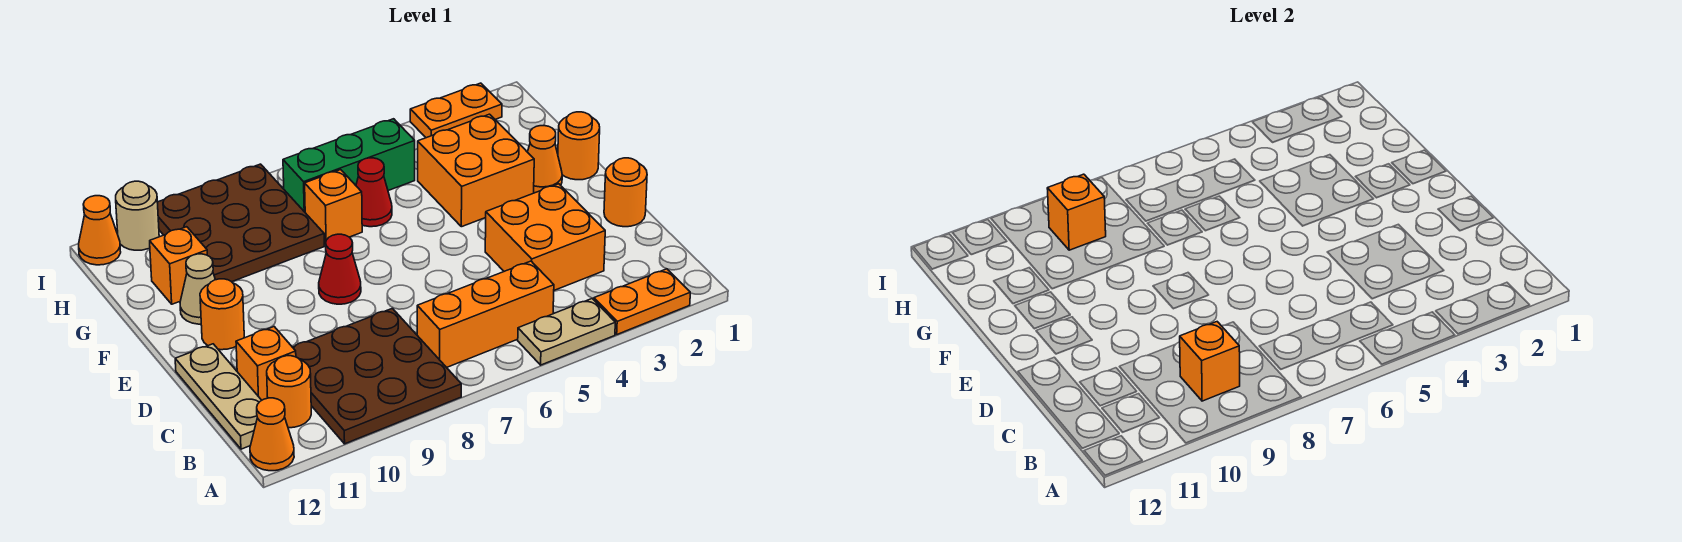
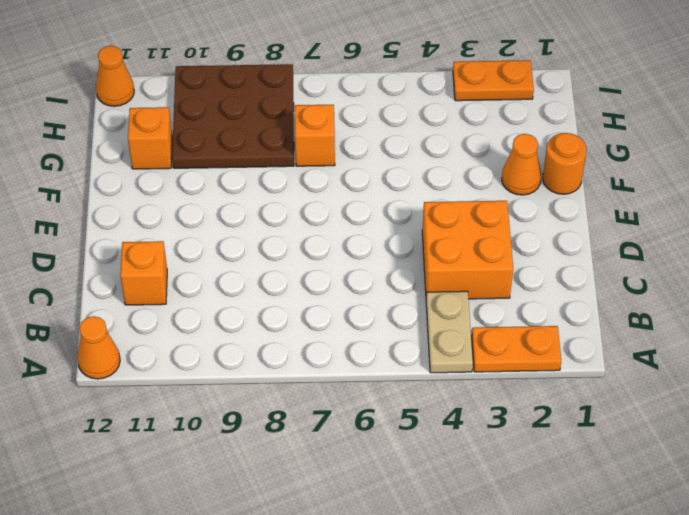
tan plate A4:B4 level 1 -> tan plate A4:A5 level 1
none -> brown plate A8:C10 level 1
none -> orange brick B5:B7 level 1
none -> orange round brick B11 level 1

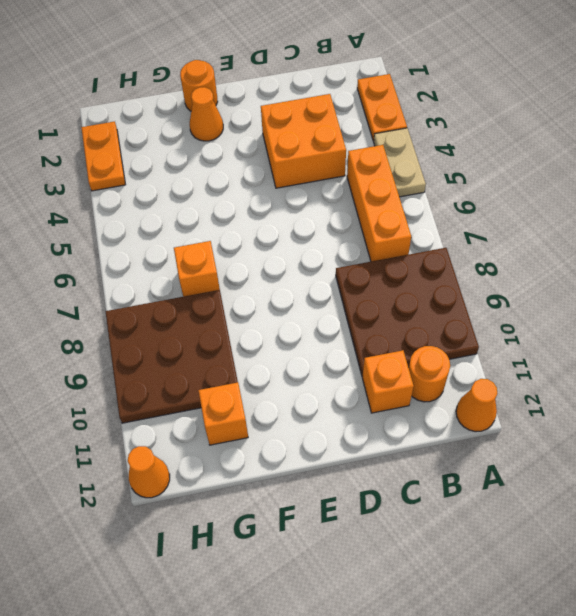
none -> tan plate B12:D12 level 1
none -> orange round brick D1 level 1
none -> red cone E8 level 1

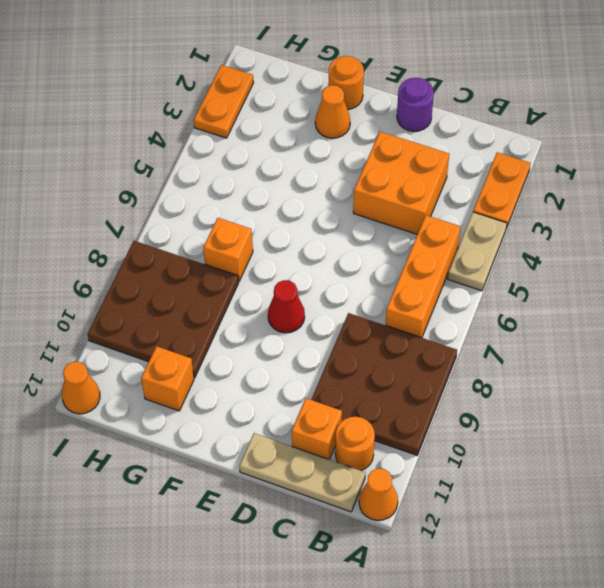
purple round brick D1 level 1 -> orange round brick D1 level 1
none -> orange round brick E11 level 1
none -> orange brick F3:G4 level 1
none -> tan cone F11 level 1

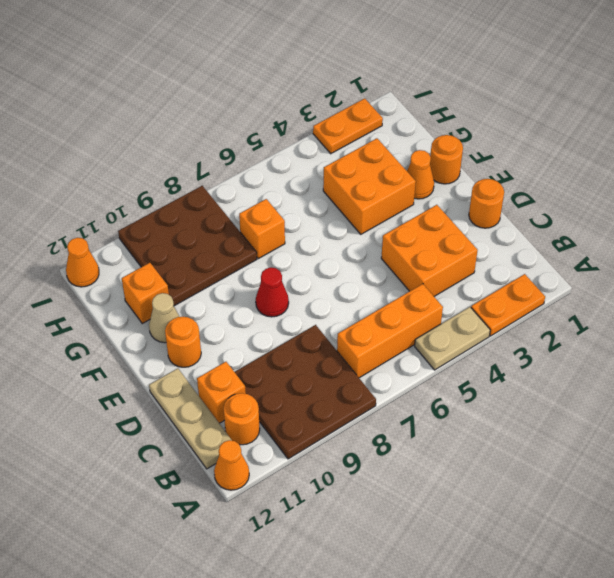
none -> red cone G6 level 1
none -> green brick H5:H7 level 1
none -> tan round brick I11 level 1

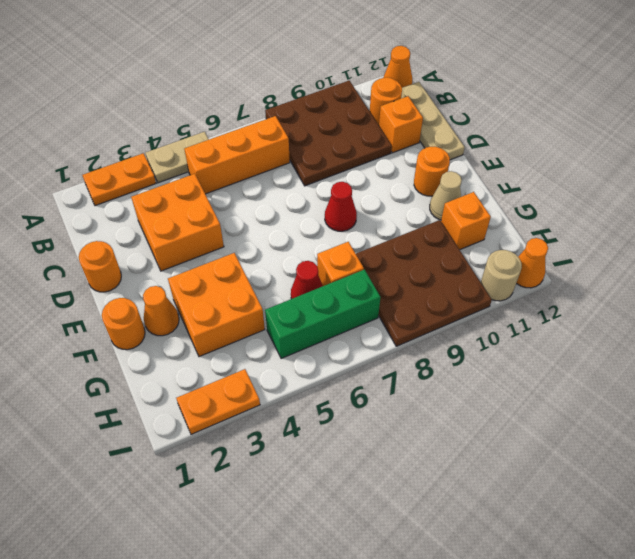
none -> orange brick B9 level 2
none -> orange brick H9 level 2

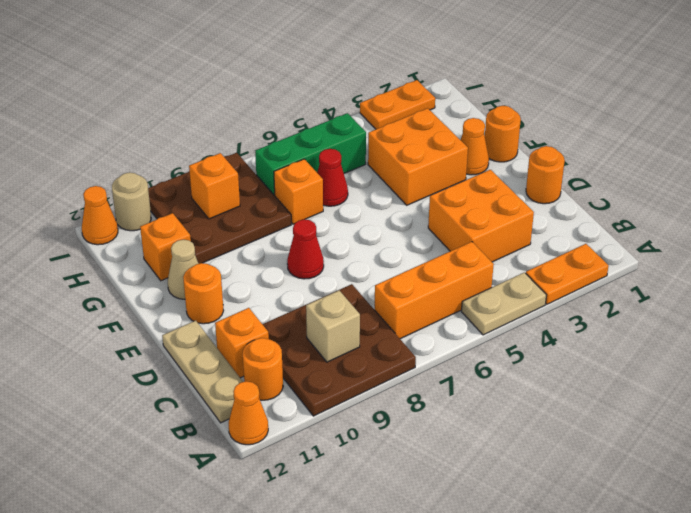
tan brick B9 level 2 -> orange brick B9 level 2

